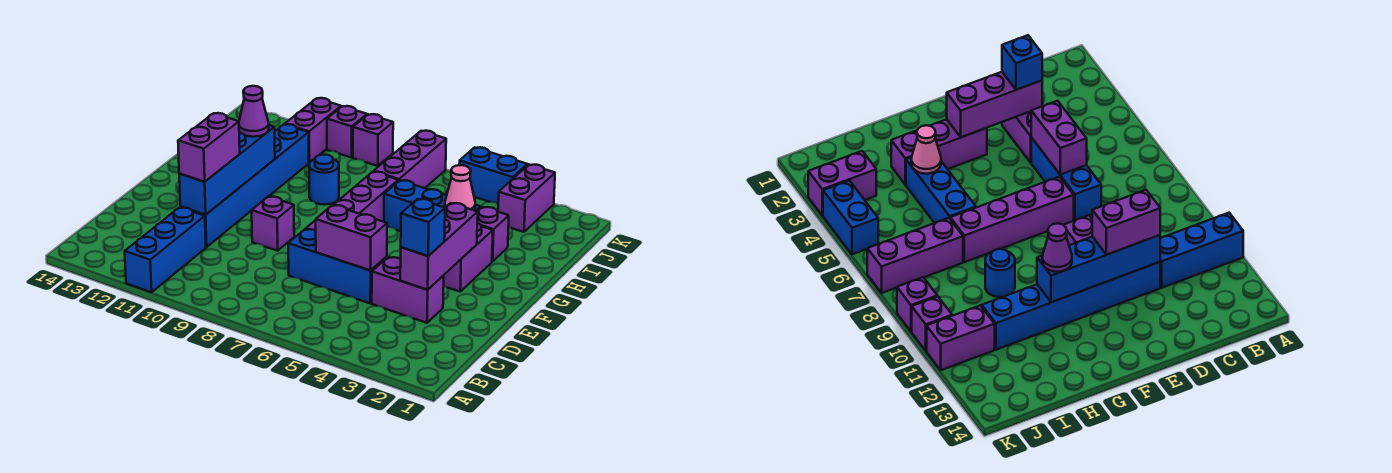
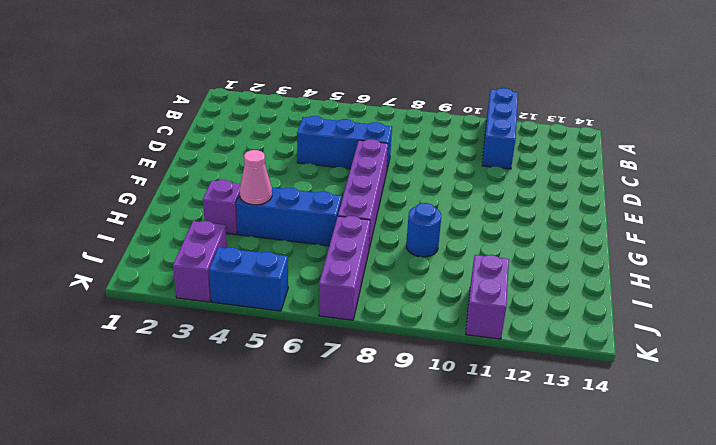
none -> purple brick D3:D4 level 1
none -> blue brick D11:I11 level 1
none -> purple brick E9 level 1

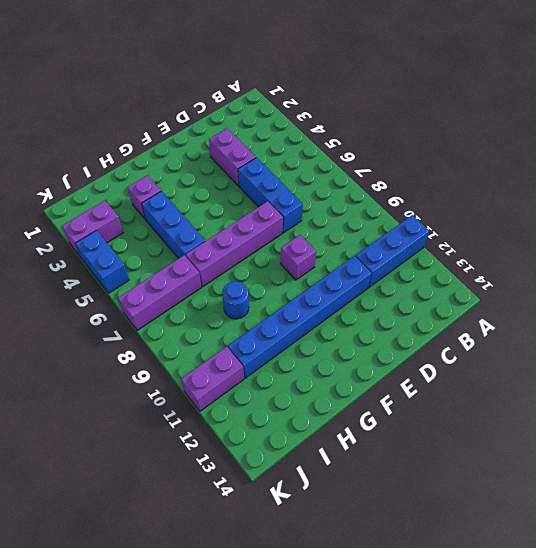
none -> purple brick F3:G3 level 1
none -> purple brick K9 level 1
none -> purple brick K10 level 1

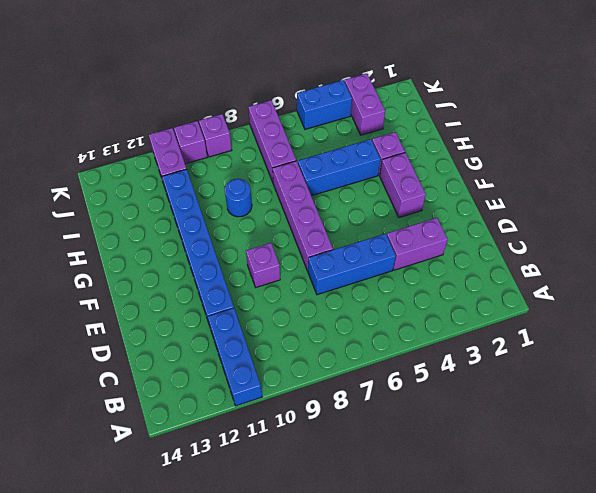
none -> purple brick D3:F3 level 2
none -> purple brick D5:D6 level 2
none -> blue brick D11:G11 level 2

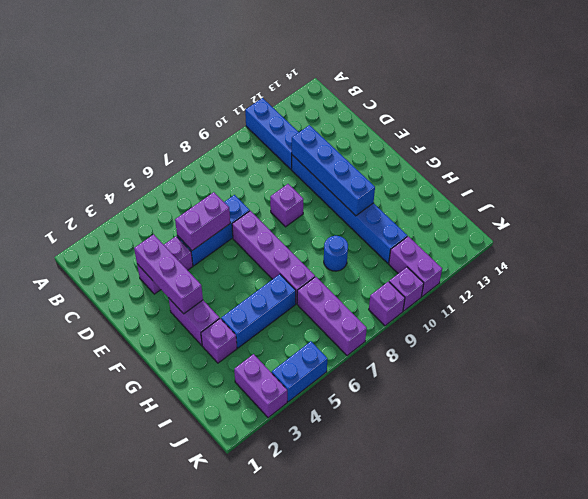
none -> pink cone H4 level 2
none -> blue brick D3 level 3
none -> purple brick D11:E11 level 3

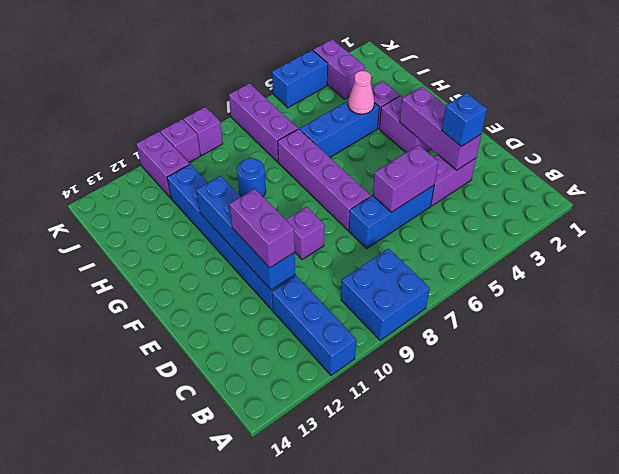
blue brick A8:B9 level 1 -> none
none -> purple cone G11 level 3

